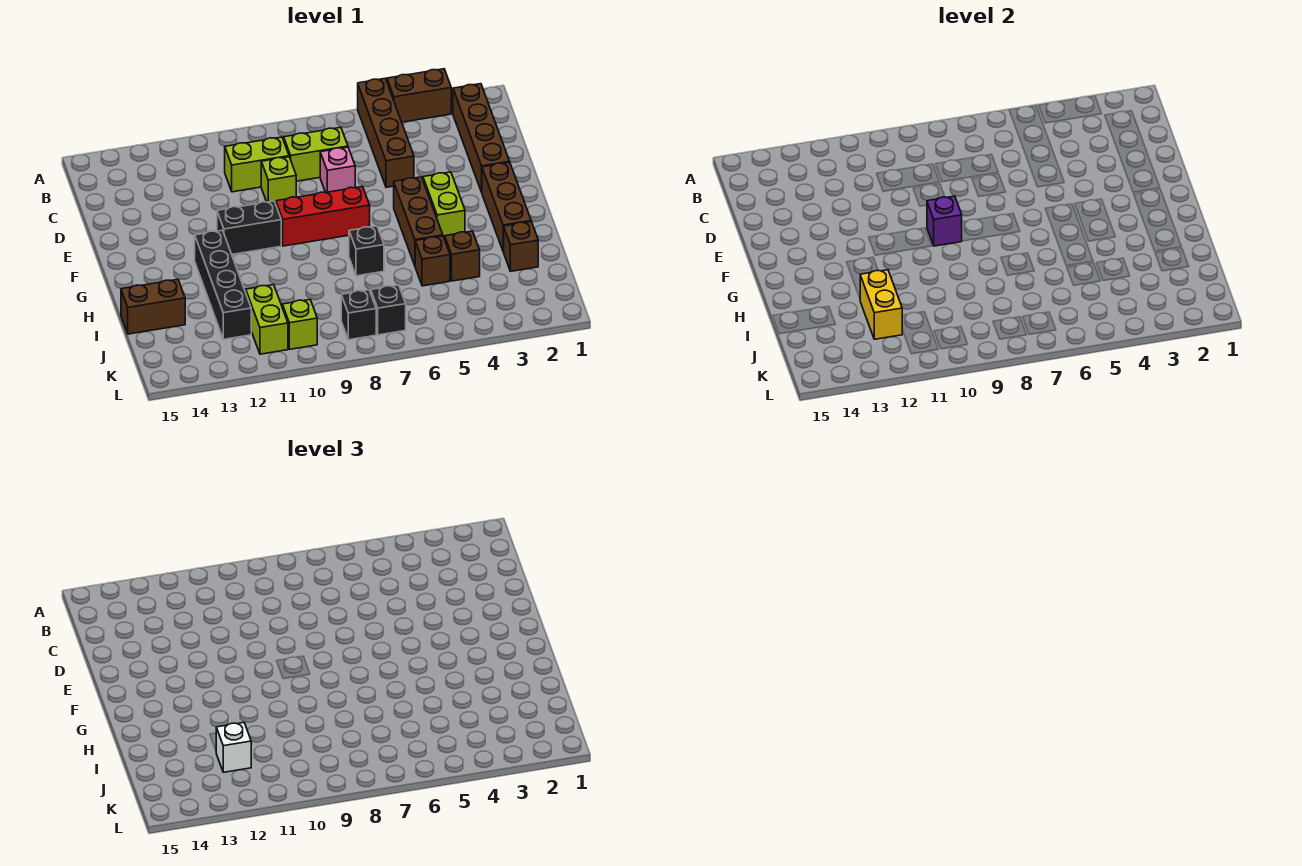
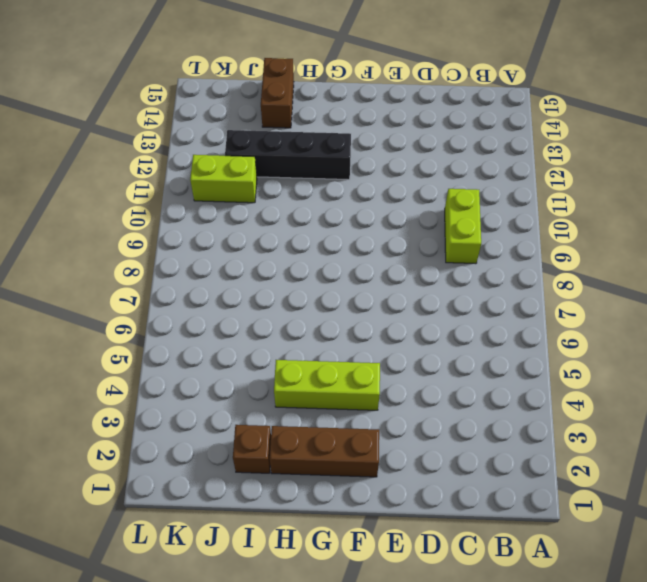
lime brick F4:H4 level 1 -> lime brick F4:G4 level 1
none -> brown brick A3:A4 level 1
none -> brown brick A5:D5 level 1
none -> brown brick B2:E2 level 1

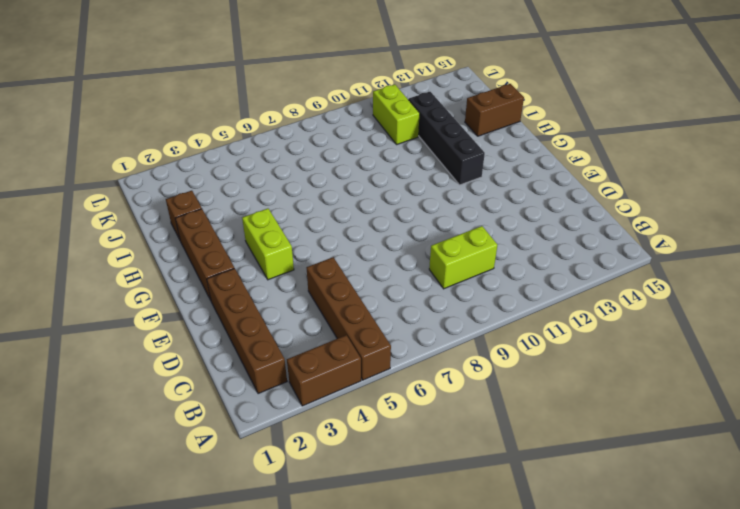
none -> lime brick C7:C8 level 1
none -> pink brick D7 level 1
none -> lime brick D9 level 1

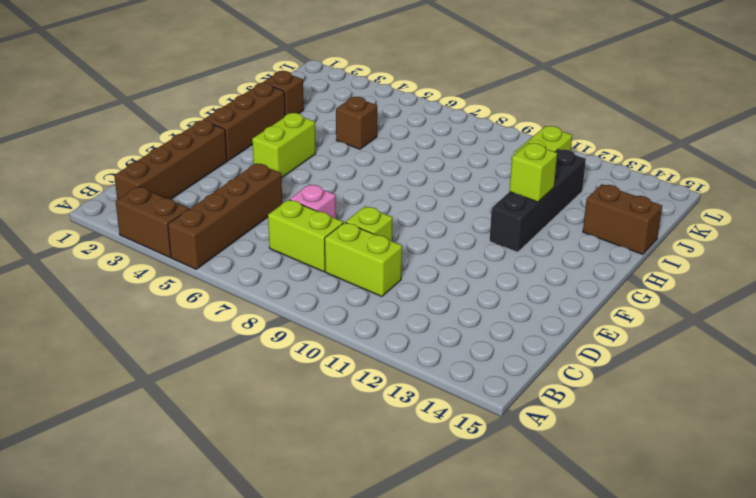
lime brick H12 level 2 -> lime brick K10 level 1
none -> brown brick F5:H5 level 1
none -> red brick F7:F9 level 1
none -> black brick F10:F11 level 1

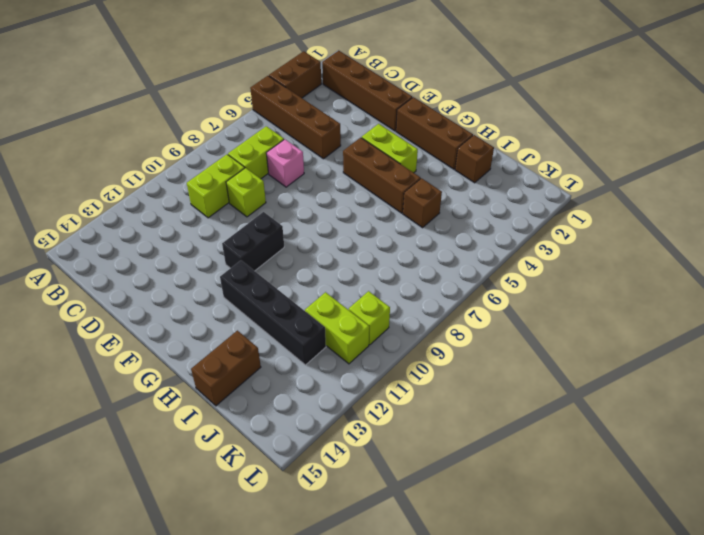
none -> red brick F7:F9 level 1
none -> black brick H7 level 1
none -> brown brick I4 level 1

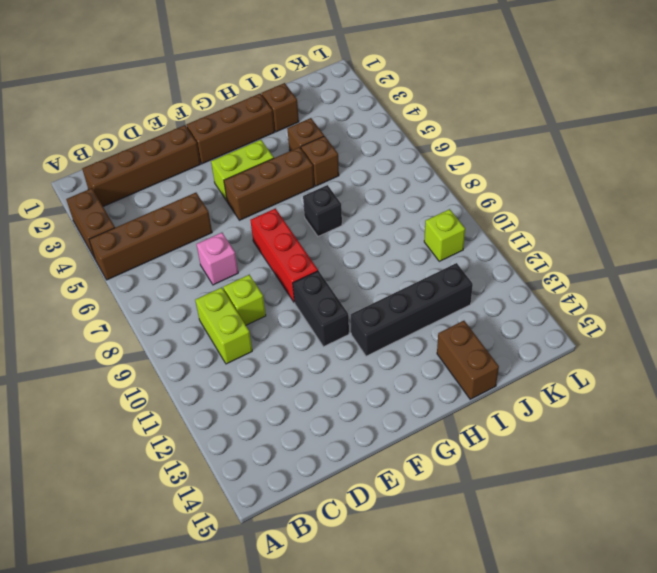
none -> lime brick C7:C8 level 1
none -> lime brick J11:K11 level 1
none -> black brick K7 level 1

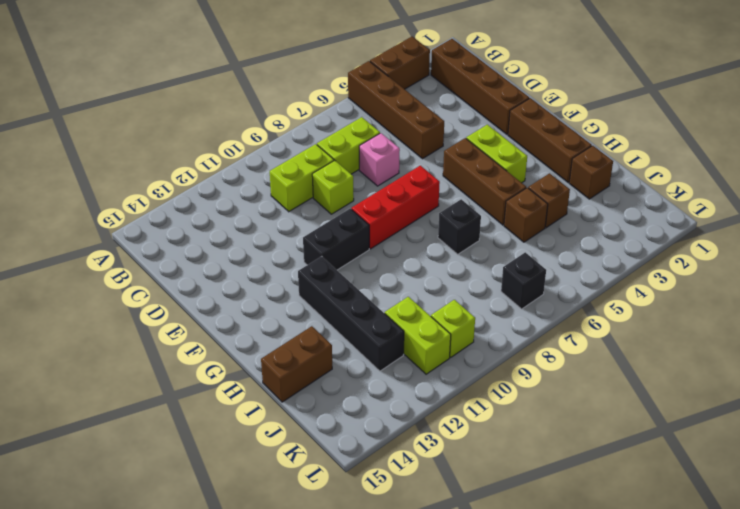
none -> black brick K8 level 1
none -> purple brick F9 level 2
none -> yellow brick I12:J12 level 2

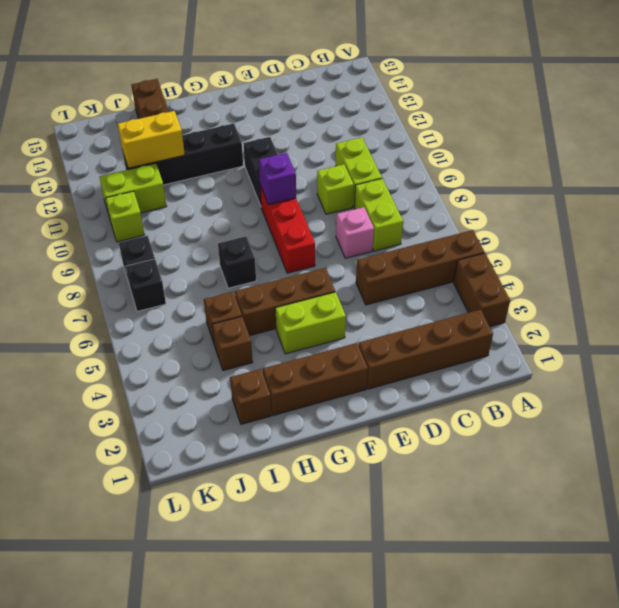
none -> white brick J12 level 3

